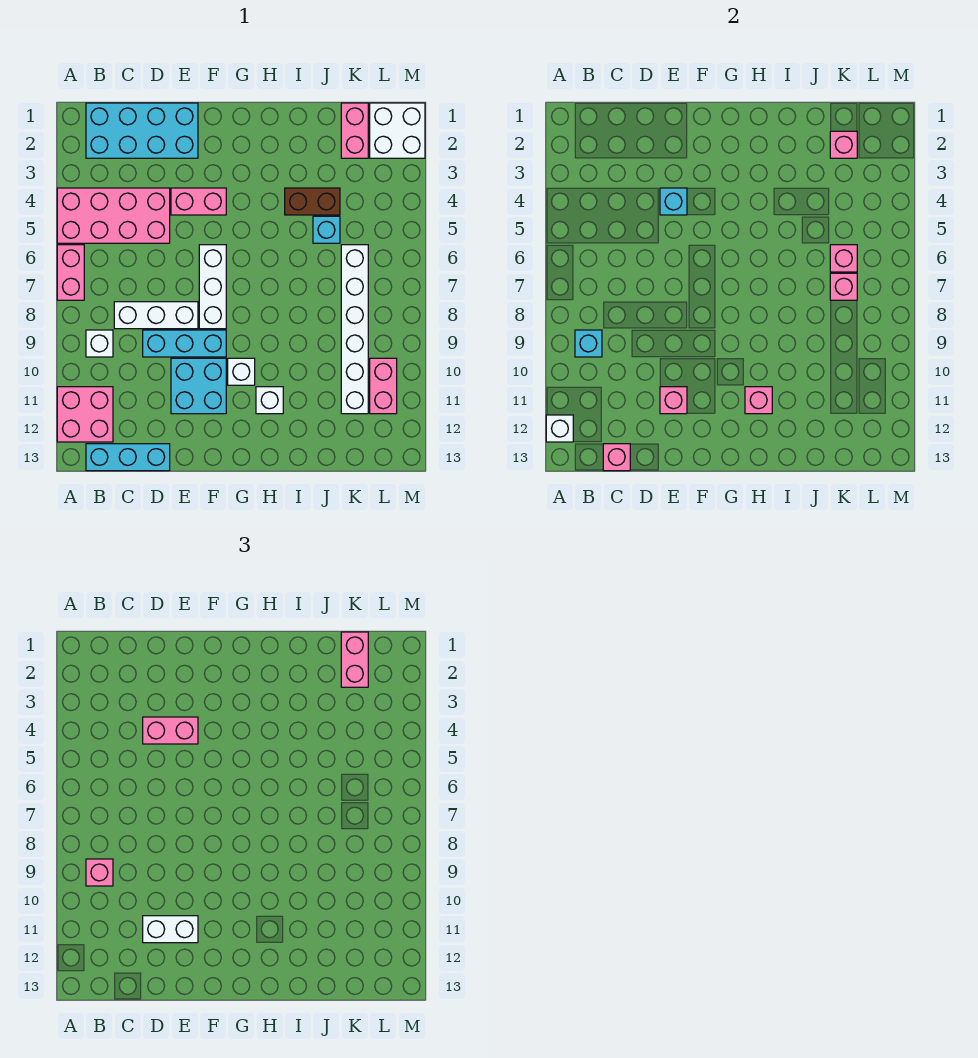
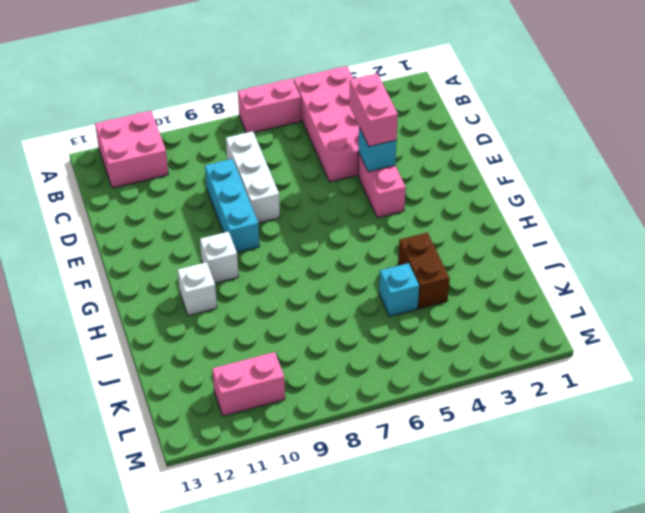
none -> cyan brick B1:E2 level 1
none -> white brick B9 level 1
none -> cyan brick B13:D13 level 1
none -> cyan brick E10:F11 level 1

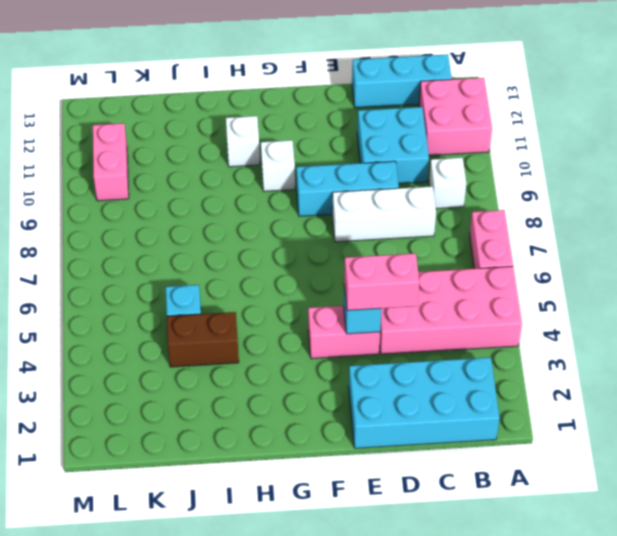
cyan brick C10:D11 level 1 -> cyan brick E10:F11 level 1
none -> white brick F6:F8 level 1
none -> pink brick K1:K2 level 1
none -> white brick K6:K11 level 1
none -> white brick L1:M2 level 1

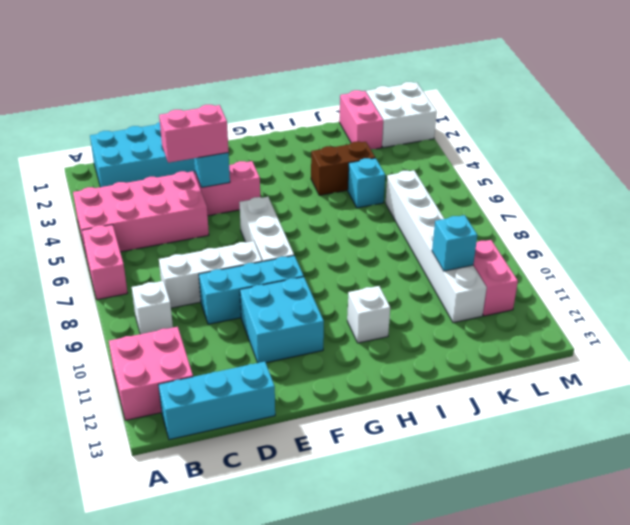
cyan brick K10 level 2 -> cyan brick B9 level 2
none -> white brick G10 level 1
none -> white brick A12 level 2
none -> pink brick C13 level 2
none -> pink brick E11 level 2

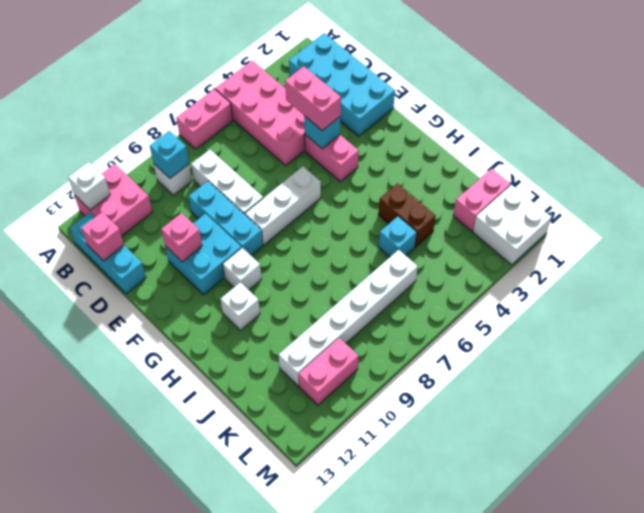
none -> pink brick H11 level 2
none -> pink brick K2 level 2
none -> pink brick K6 level 2
none -> pink brick K7 level 2

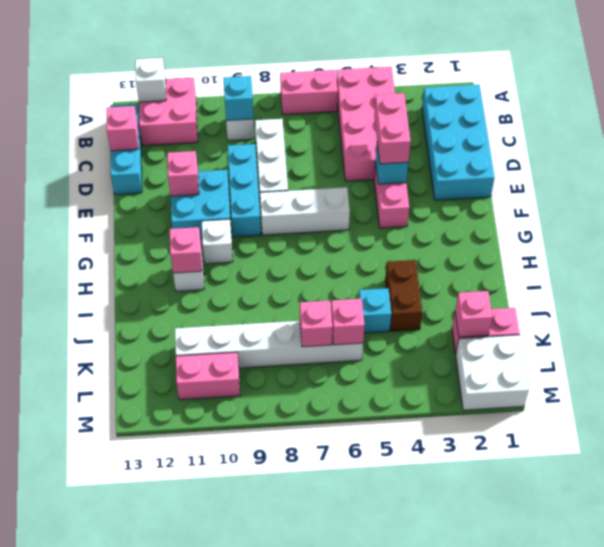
none -> pink brick B9 level 3
none -> white brick D11:E11 level 3
none -> pink brick K1:K2 level 3

